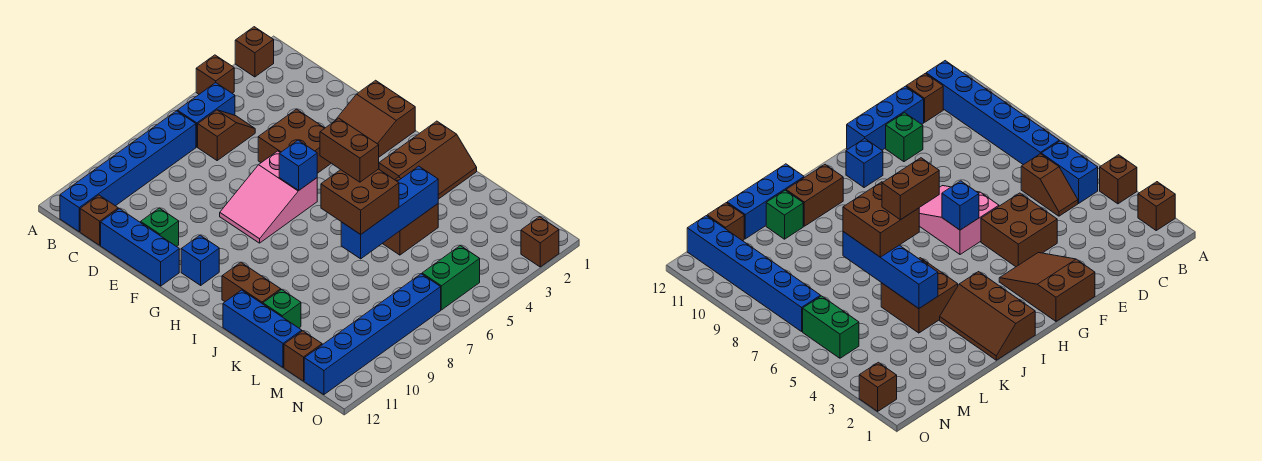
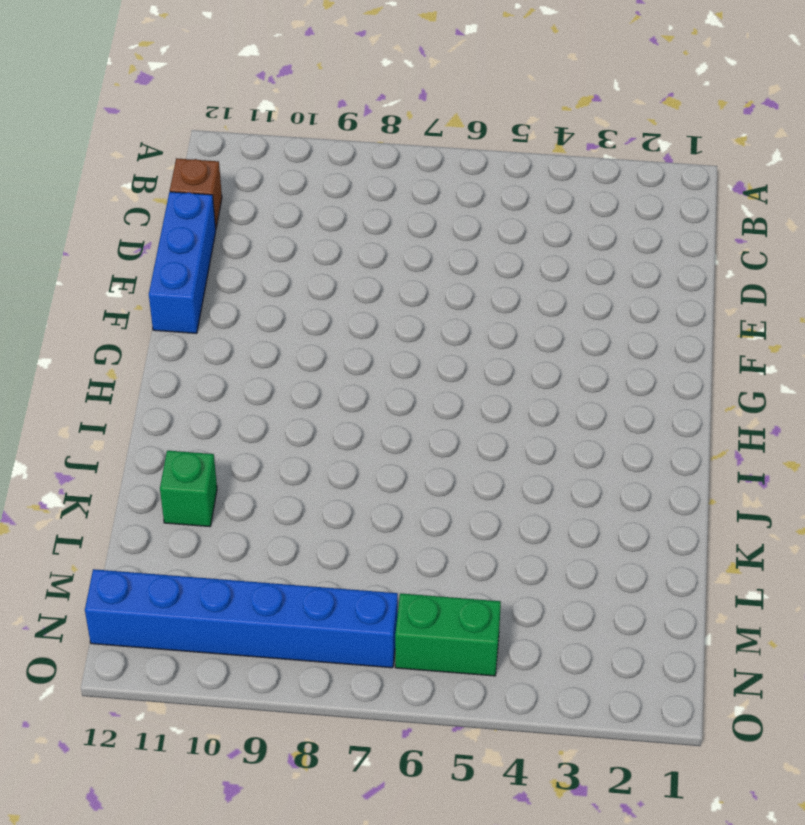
none -> brown brick A2 level 1
none -> brown brick A4 level 1
none -> blue brick B5:B6 level 1

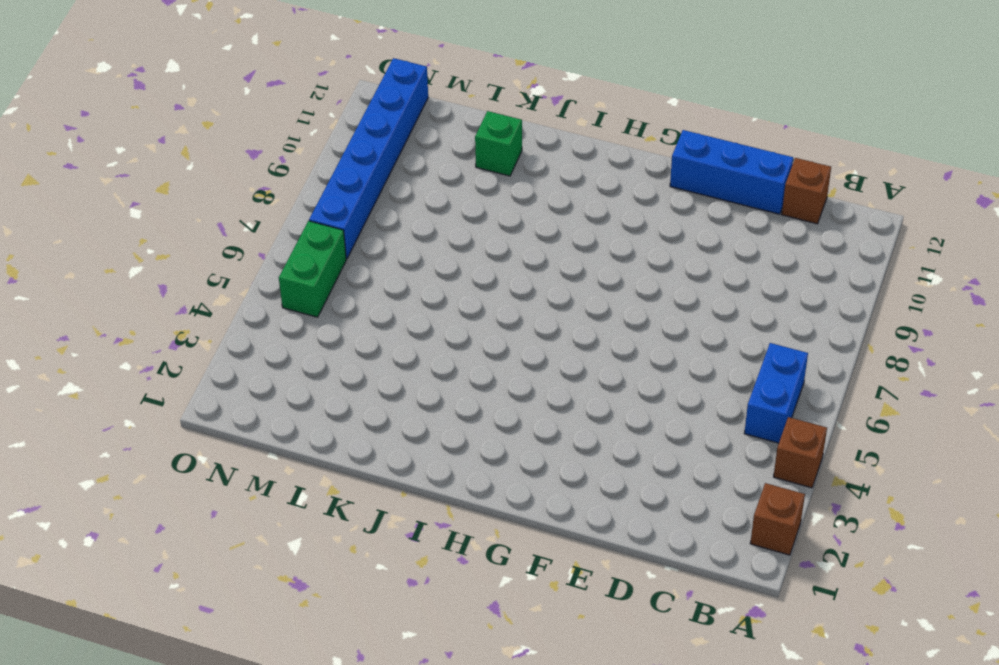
none -> blue brick B7:B12 level 1
none -> brown slope C5:C6 level 1 top 6
none -> brown brick E4:F5 level 1

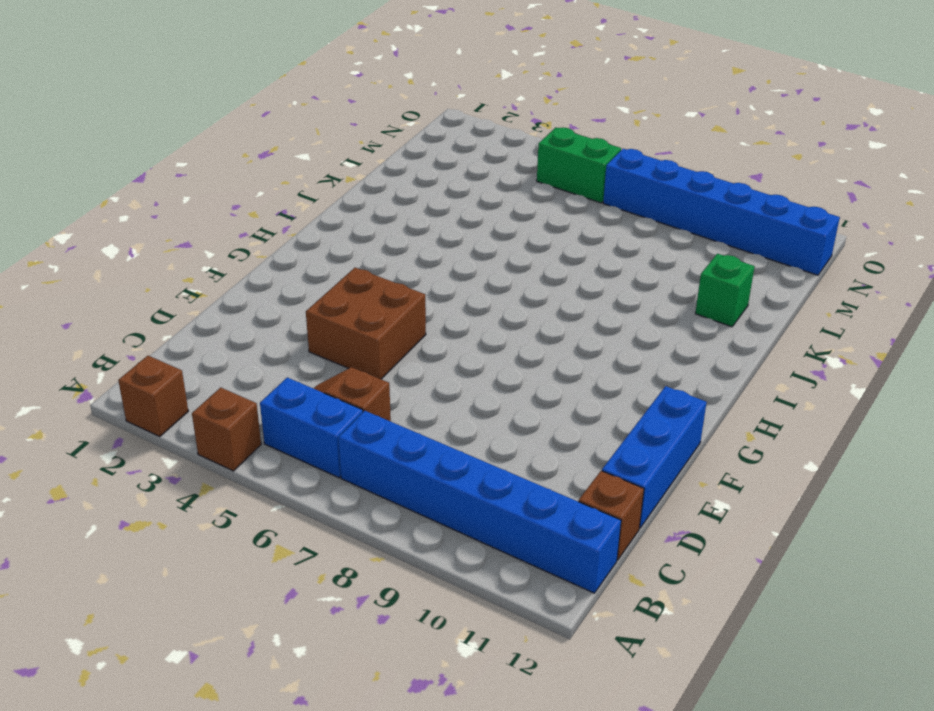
none -> green brick E11 level 1
none -> brown slope F1:G3 level 1 top 1
none -> pink slope F6:G8 level 1 top 6

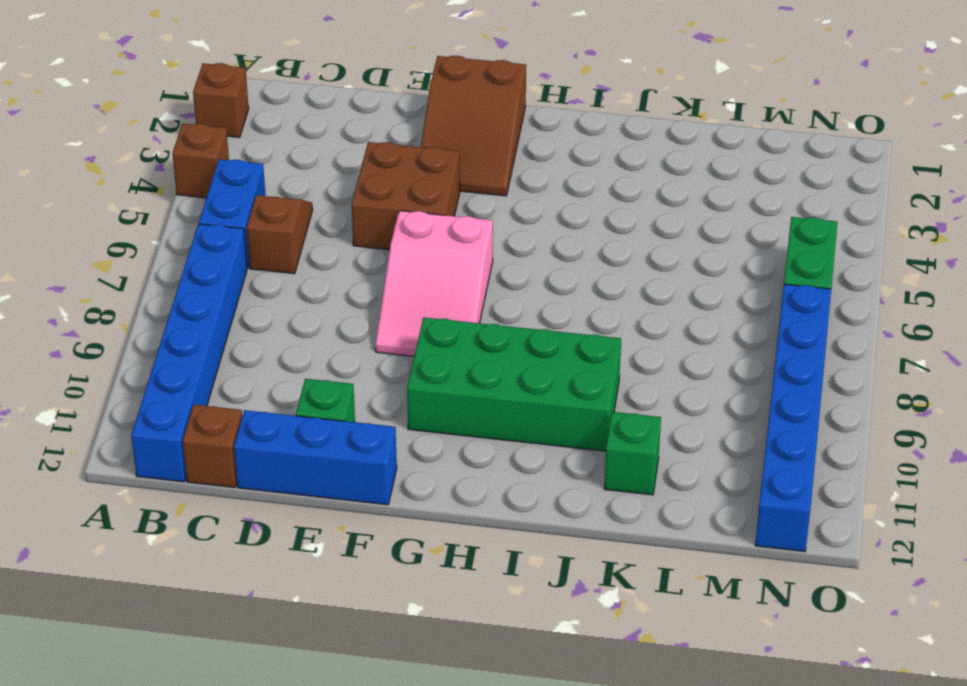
green brick G9:J10 level 1 -> none
none -> blue brick G11 level 1
none -> brown slope I1:J3 level 1 top I
none -> brown brick I11:J11 level 1

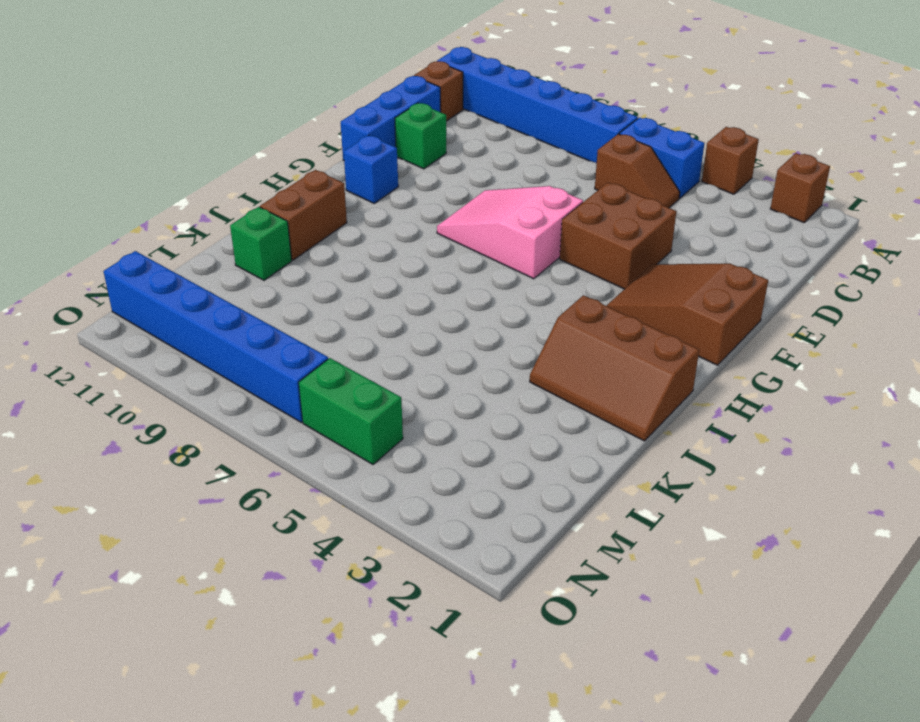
none -> brown brick J4:K5 level 1
none -> blue brick J12:L12 level 1
none -> brown brick M12 level 1

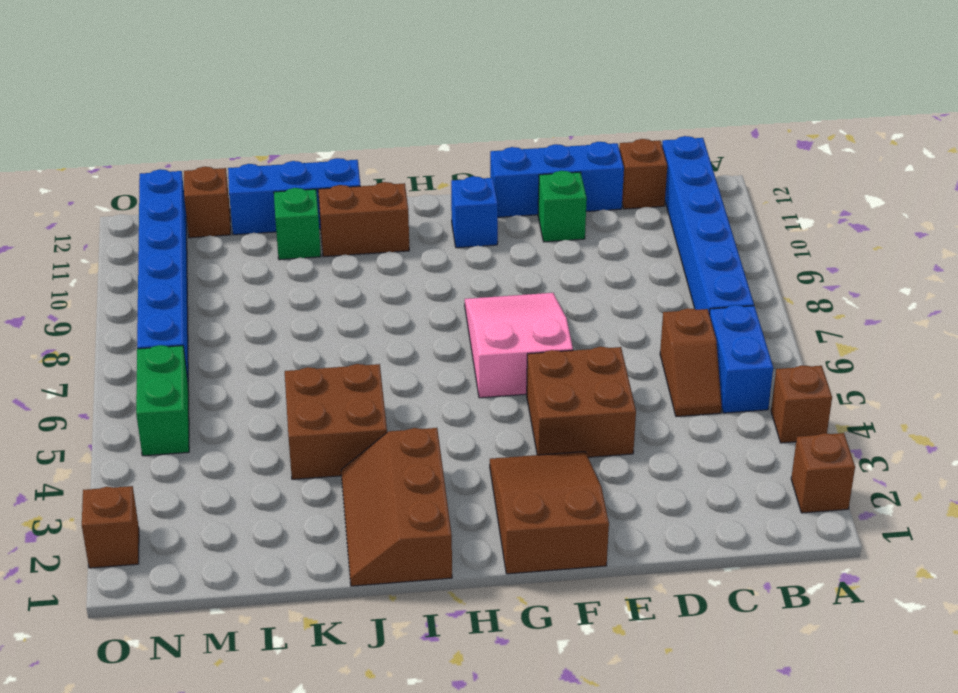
none -> blue brick G6 level 2
none -> blue brick K4:K7 level 2
none -> brown brick J6:K7 level 3

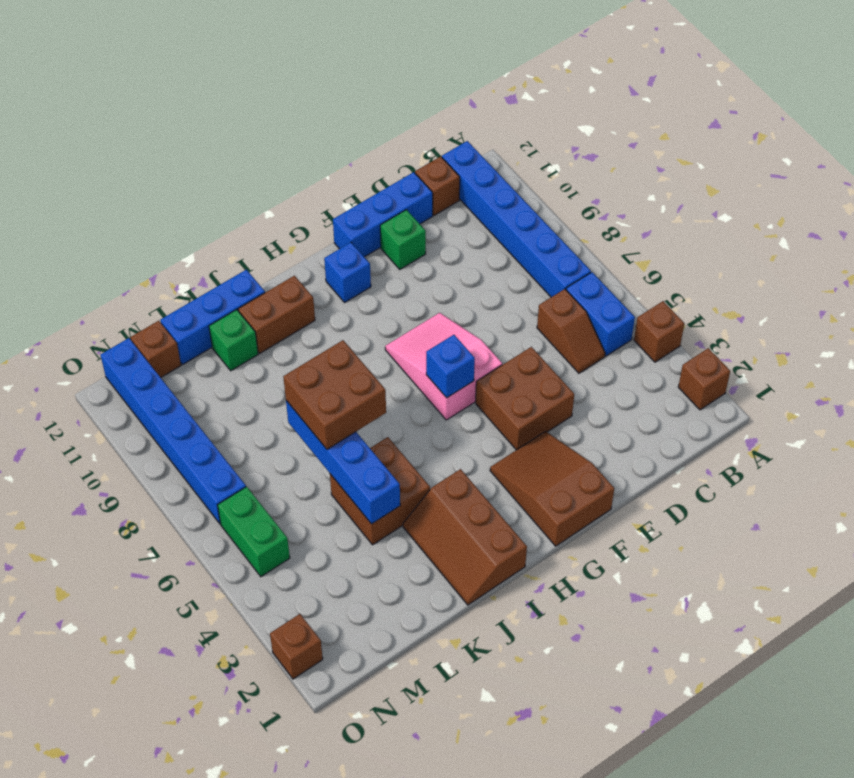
none -> brown brick I6:J6 level 4

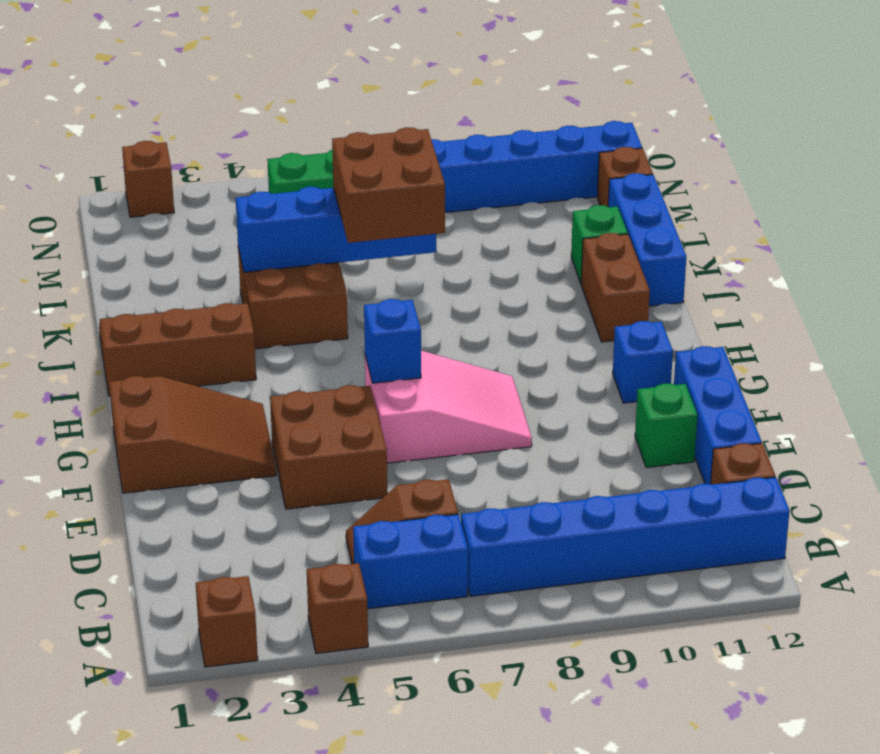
none -> brown brick I6:J6 level 4

